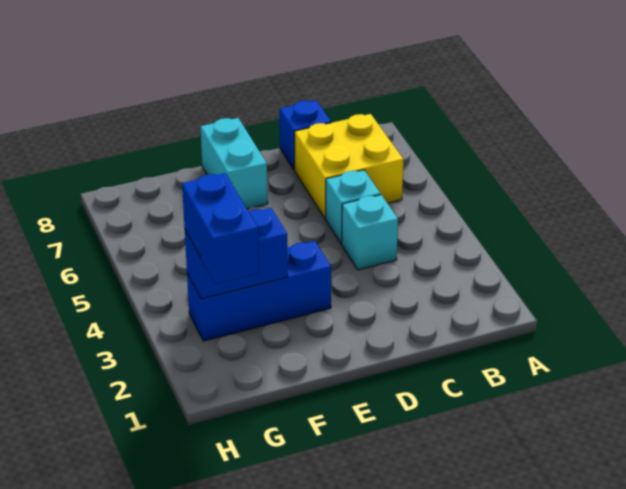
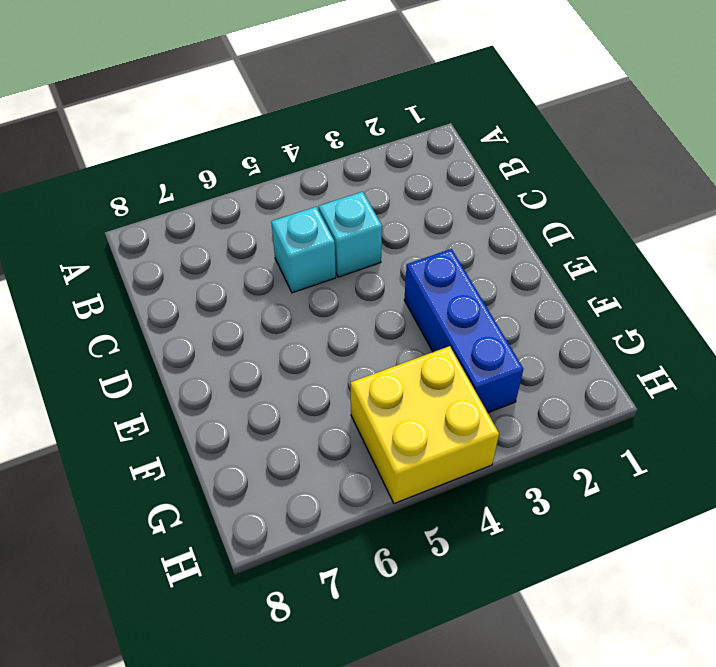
yellow brick G4:H5 level 1 -> yellow brick B6:C7 level 1
none -> blue brick C8 level 1
none -> cyan brick E7:E8 level 1

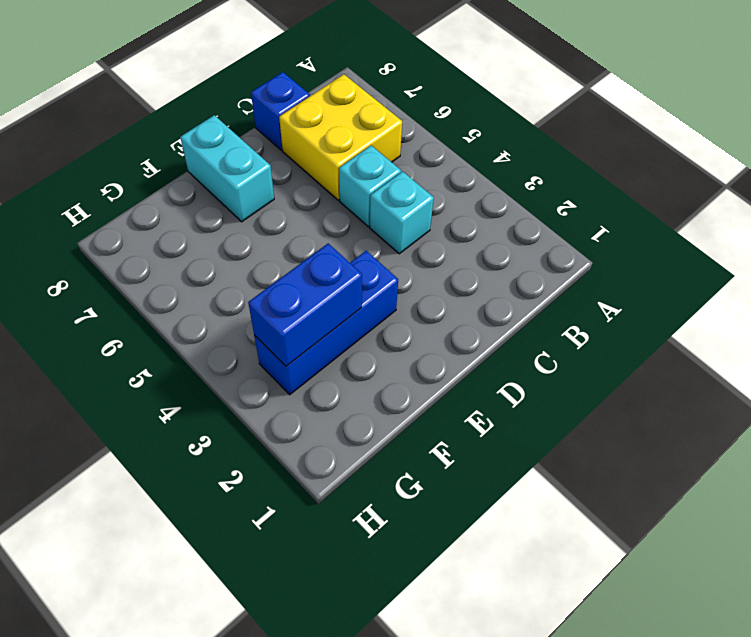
none -> blue brick G2:G3 level 3

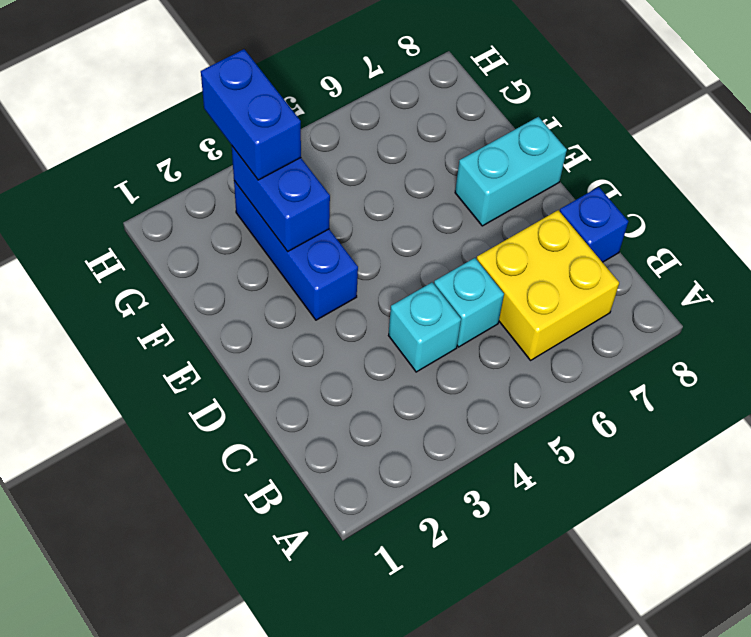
blue brick G3:H3 level 3 -> blue brick G2:G3 level 3

